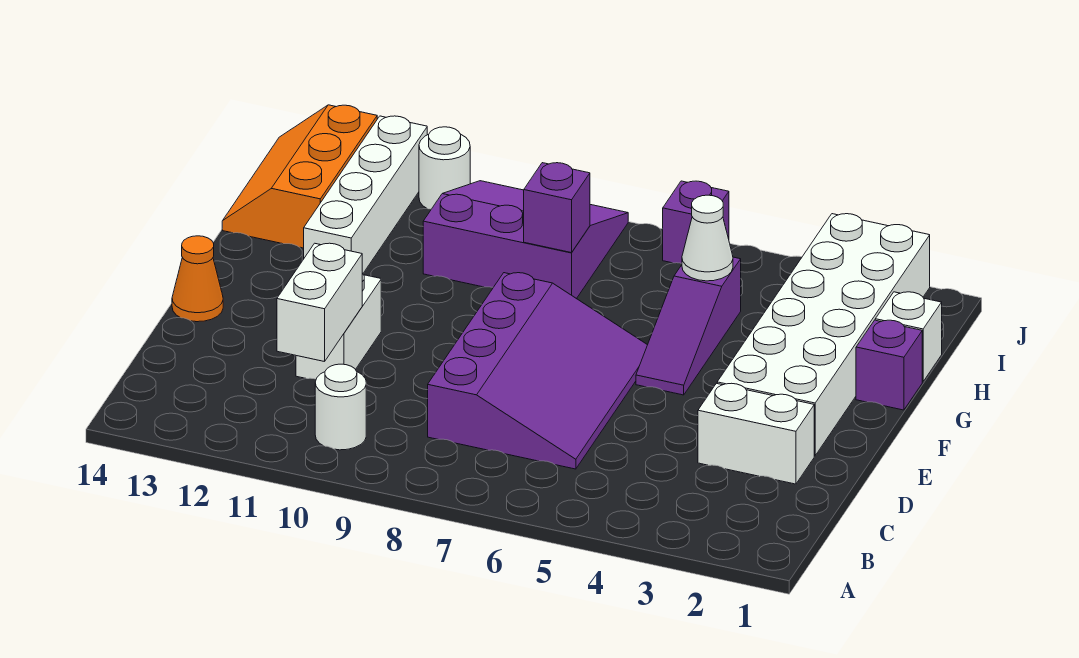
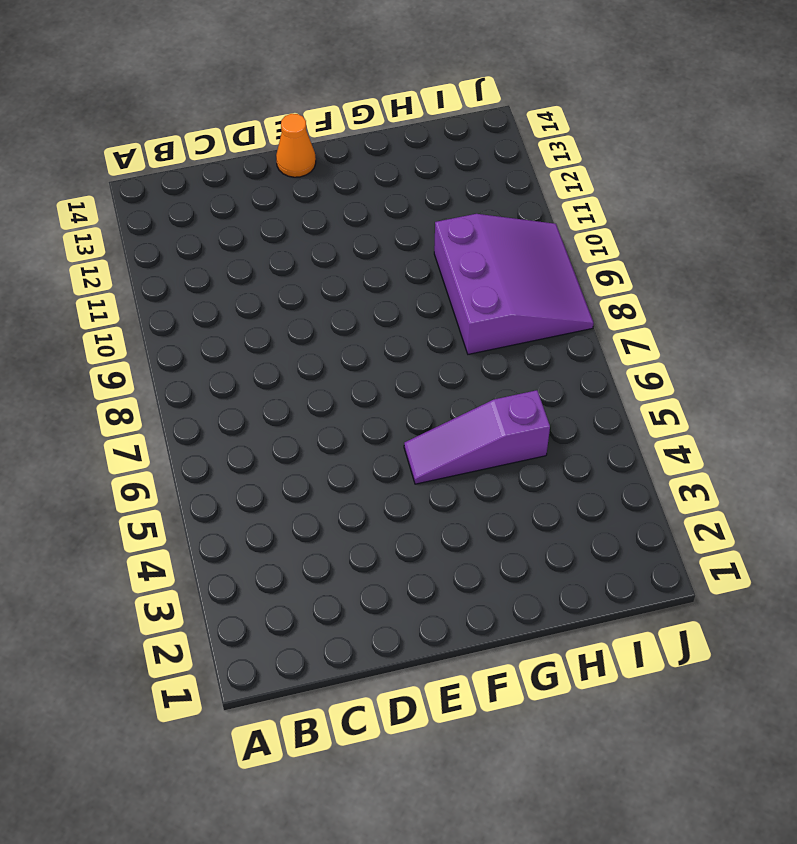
none -> white round brick B10 level 1
none -> purple slope C6:F8 level 1 top 8
none -> white brick D2:D3 level 1

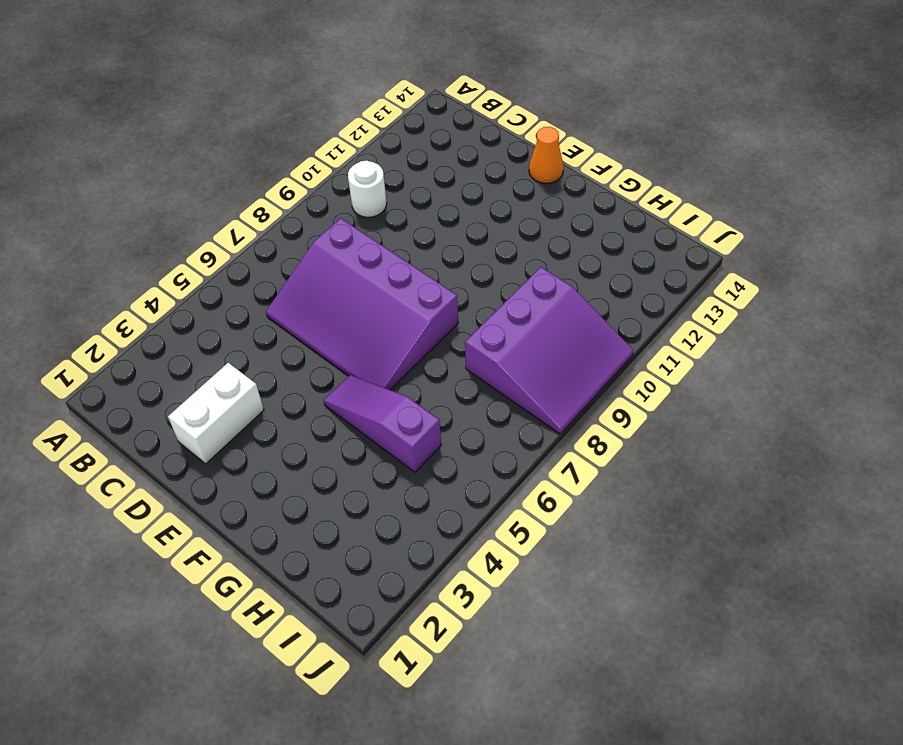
none -> white brick D11:E11 level 1
none -> white brick E2:J3 level 1
none -> purple brick G1 level 1

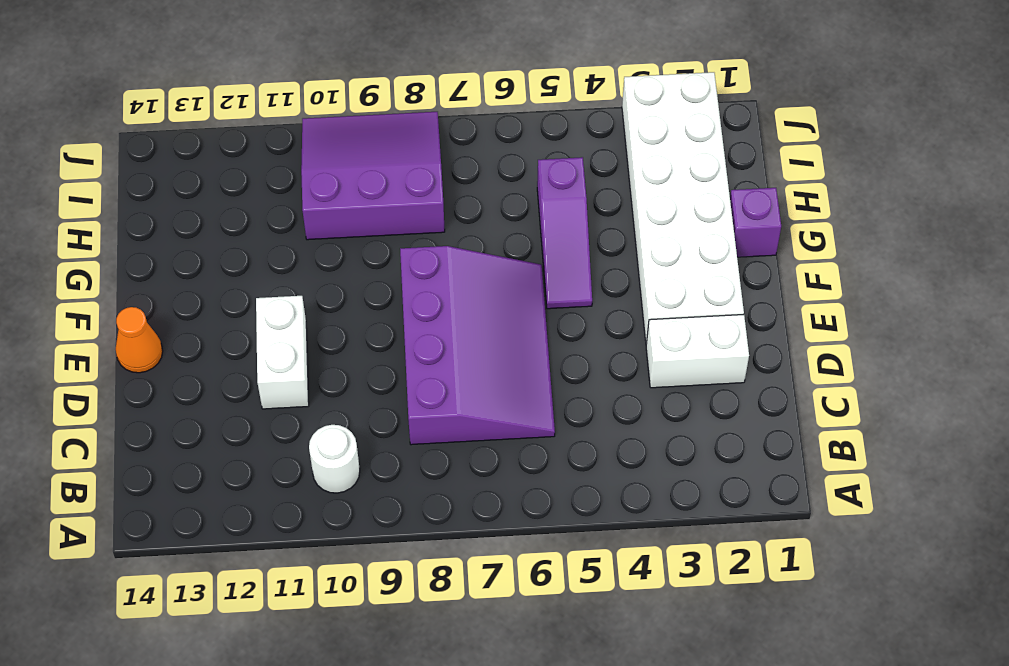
none -> white brick G12:J12 level 1
none -> white brick H1 level 1
none -> orange slope H13:J14 level 1 top 13

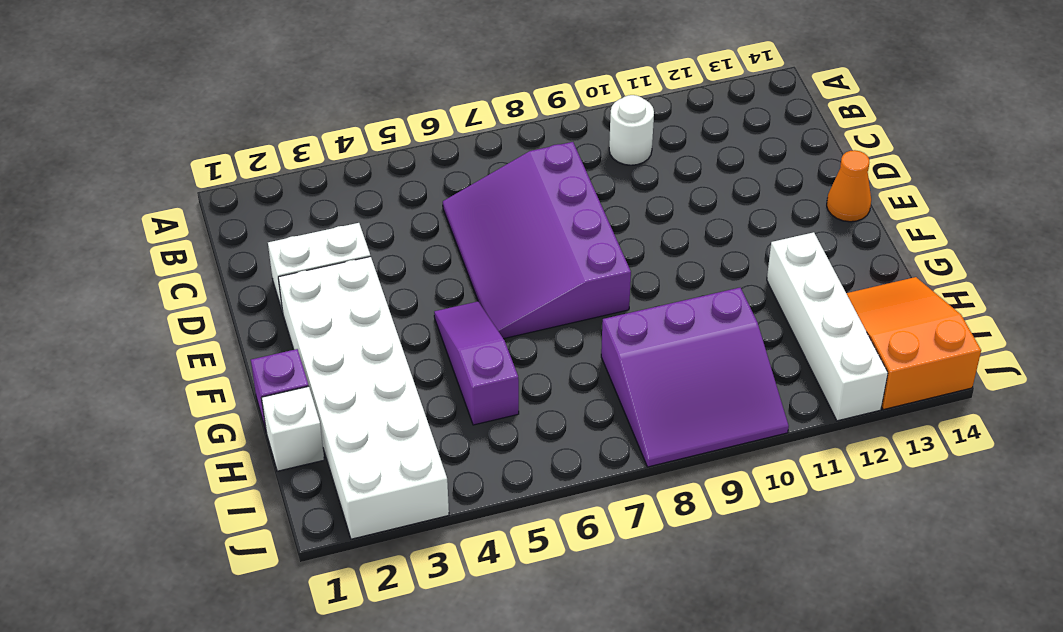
orange slope H13:J14 level 1 top J -> orange slope H13:J14 level 1 top 13
none -> white brick D11:E11 level 1
none -> purple brick J6 level 1
none -> white round brick J11 level 1

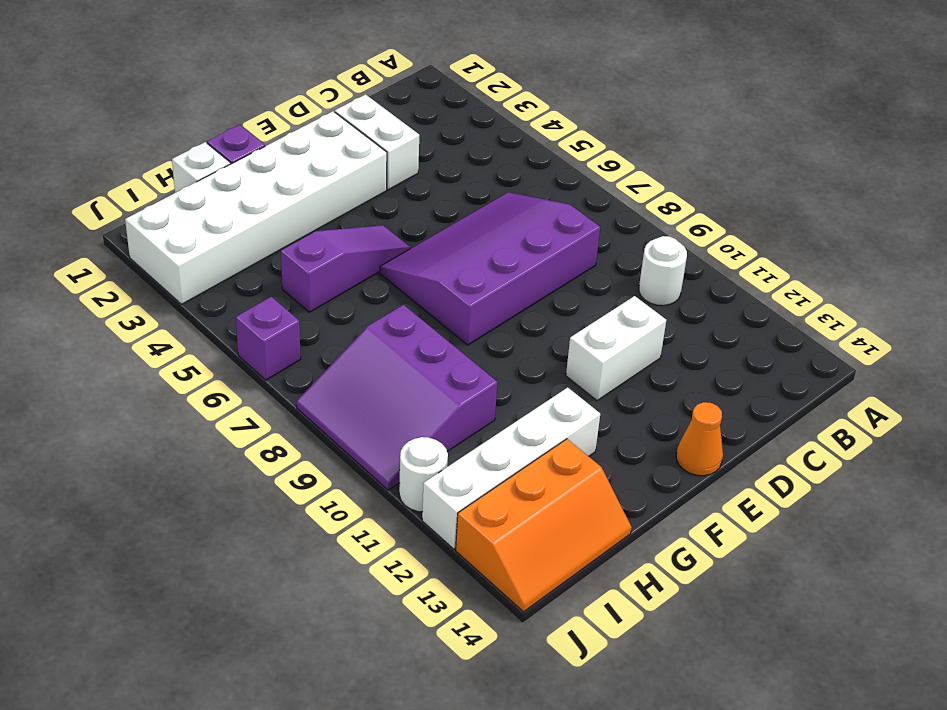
none -> white brick C11:D11 level 2
none -> white cone H5 level 2
none -> purple brick H8 level 2

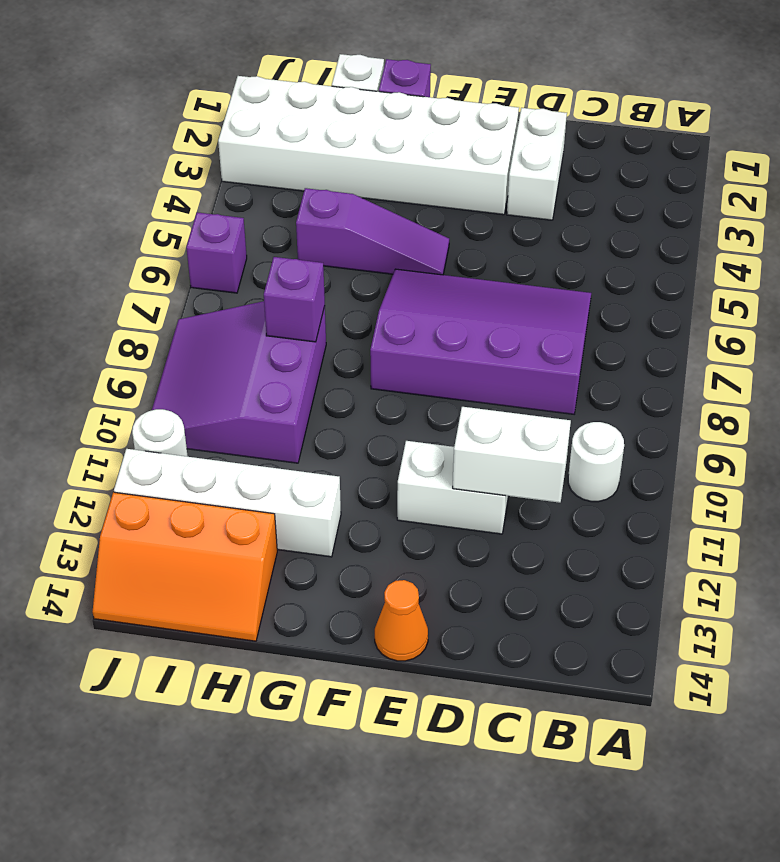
none -> white cone H5 level 2

